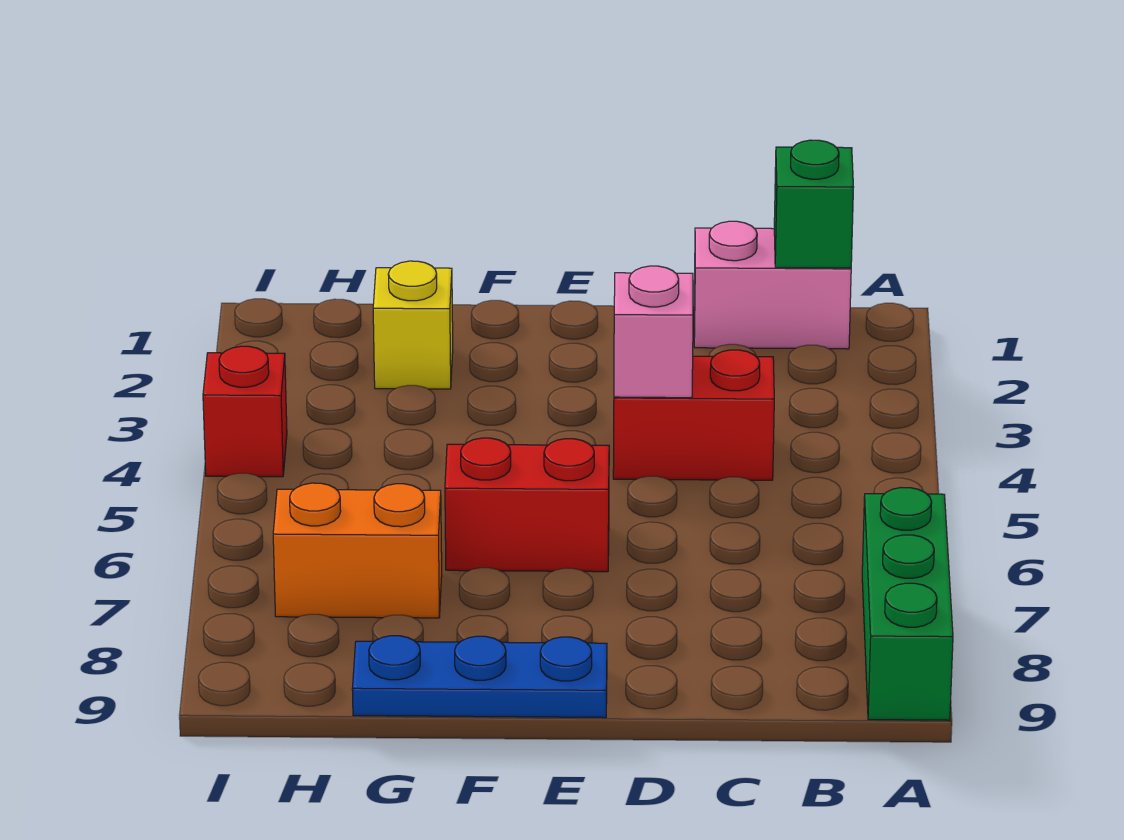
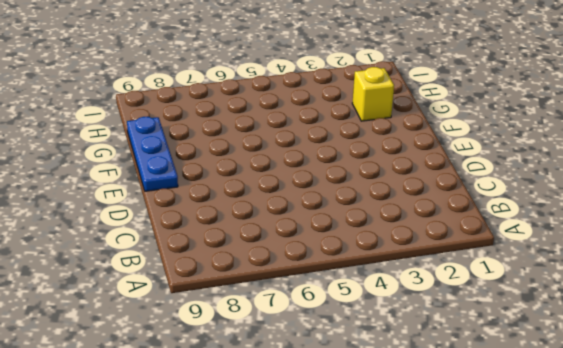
none -> green brick A7:A9 level 1
none -> pink brick B1:C1 level 1

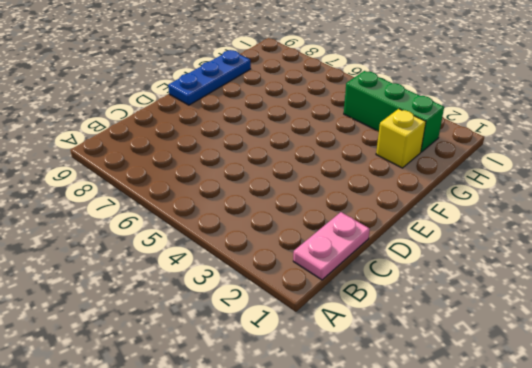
pink plate B1:C1 level 1 -> pink brick B1:C1 level 1
green brick H2:H4 level 1 -> green brick A7:A9 level 1
none -> red brick C4:D4 level 1
none -> red brick E6:F6 level 1

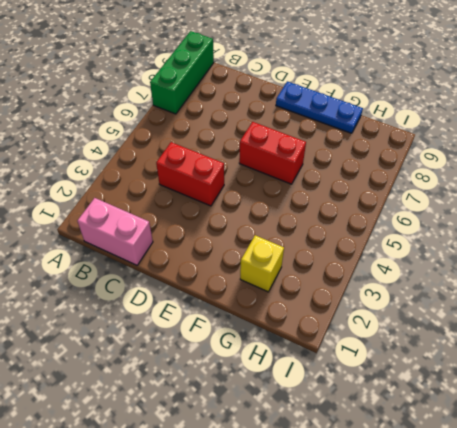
none -> orange brick G7:H7 level 1
none -> red brick I4 level 1

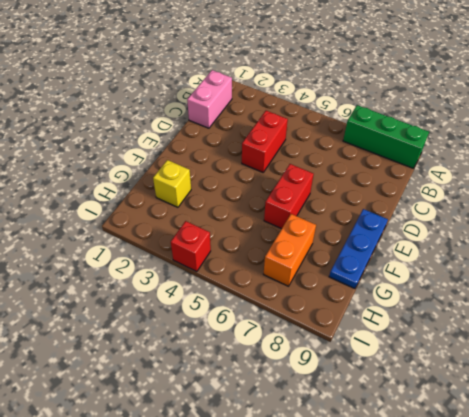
none -> green brick B1 level 2
none -> pink brick D4 level 2

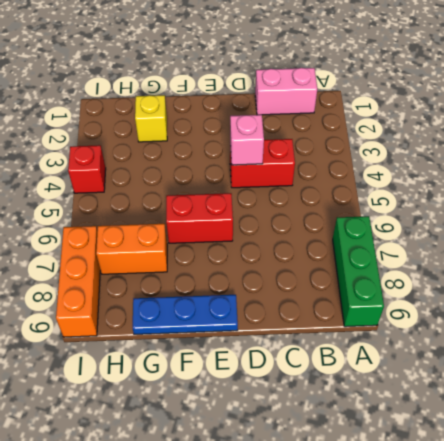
orange brick I7:I9 level 1 -> none
none -> green brick B1 level 2

